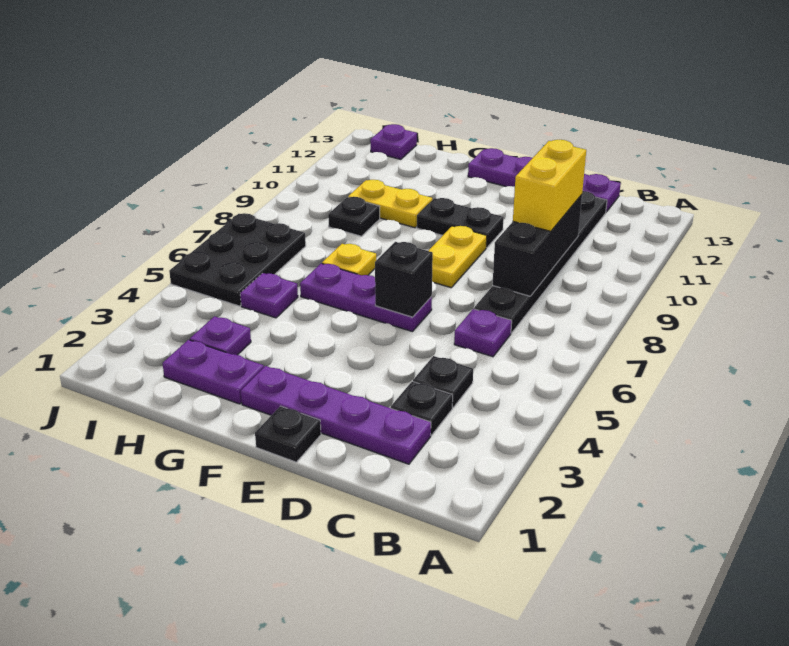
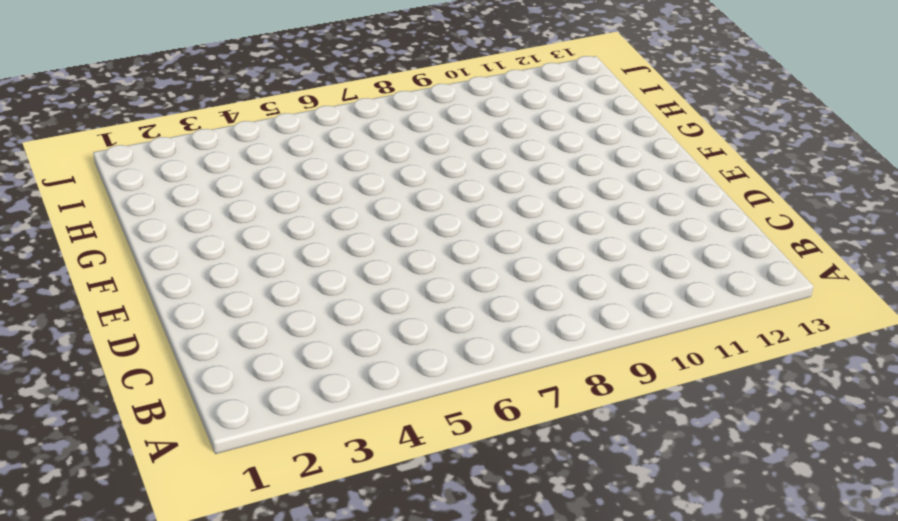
none -> purple plate C2:F2 level 1
none -> black plate C3 level 1
none -> black plate C4 level 1

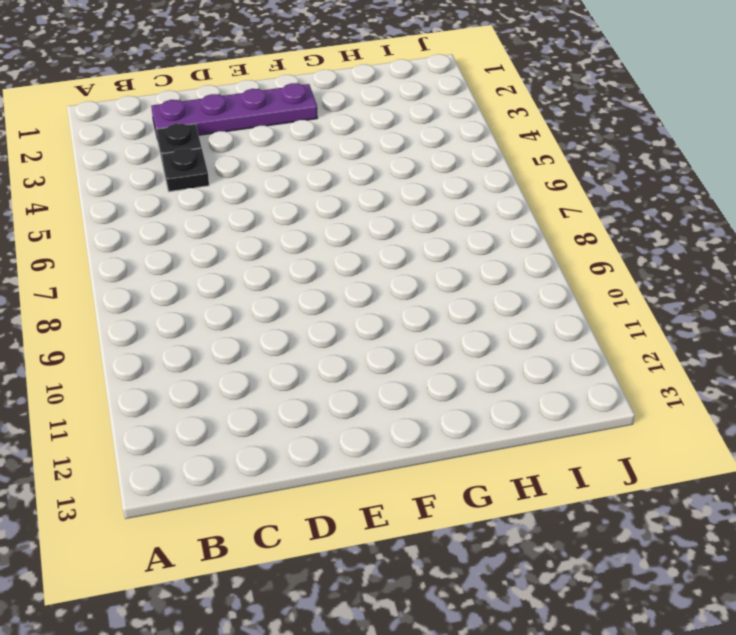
none -> purple plate C6 level 1
none -> black plate C7:C12 level 1
none -> purple plate C13:F13 level 1

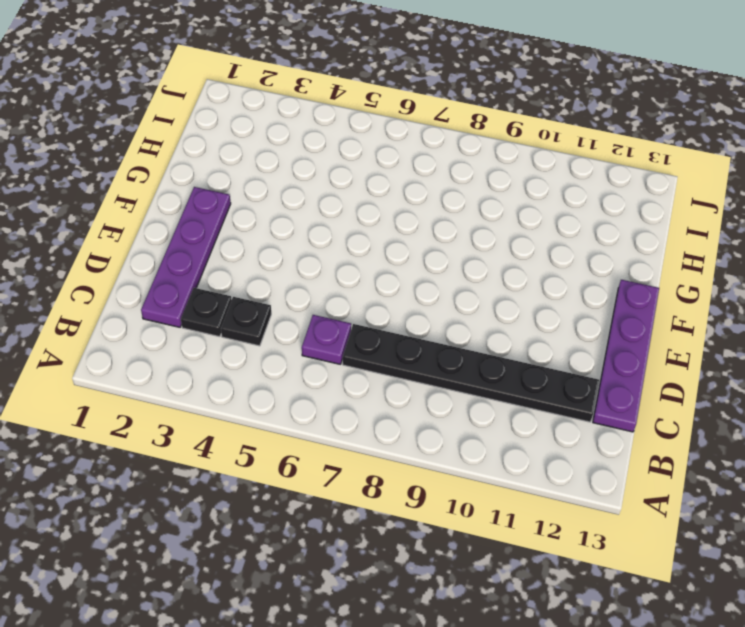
none -> black plate E1 level 1
none -> purple plate E6:G6 level 1
none -> yellow plate E8:E9 level 1

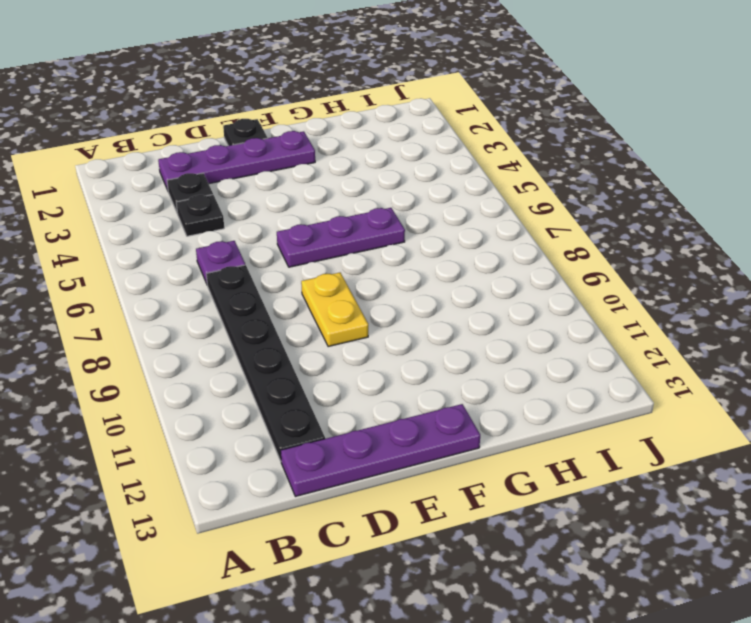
none -> black plate E10:F10 level 1
none -> purple plate G2:H2 level 1
none -> yellow plate G7 level 1

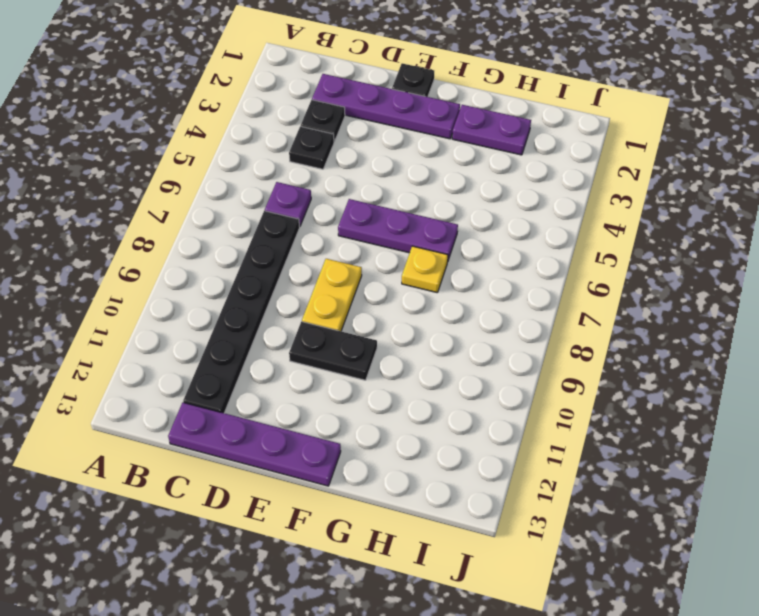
none -> yellow plate G10:H10 level 1
none -> purple plate H3 level 1
none -> purple plate H5 level 1

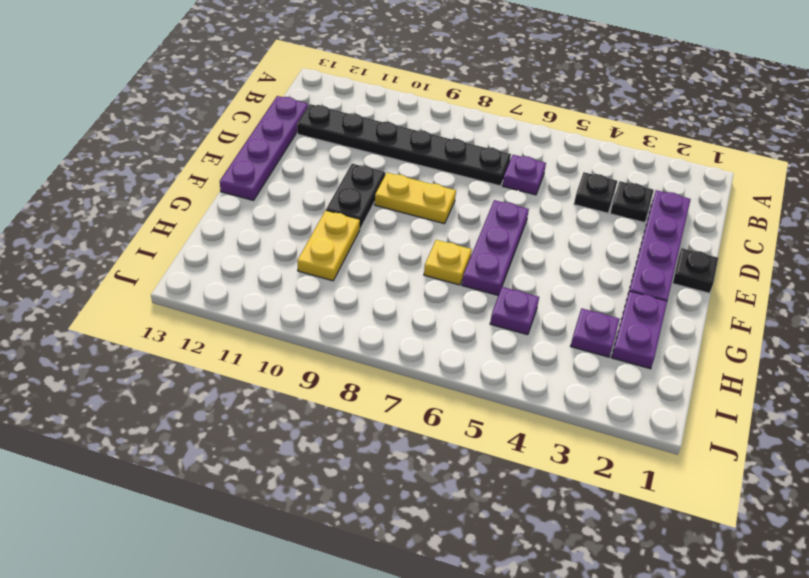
none -> black plate H9 level 1
none -> black plate I5:J7 level 1
none -> purple plate I13 level 1

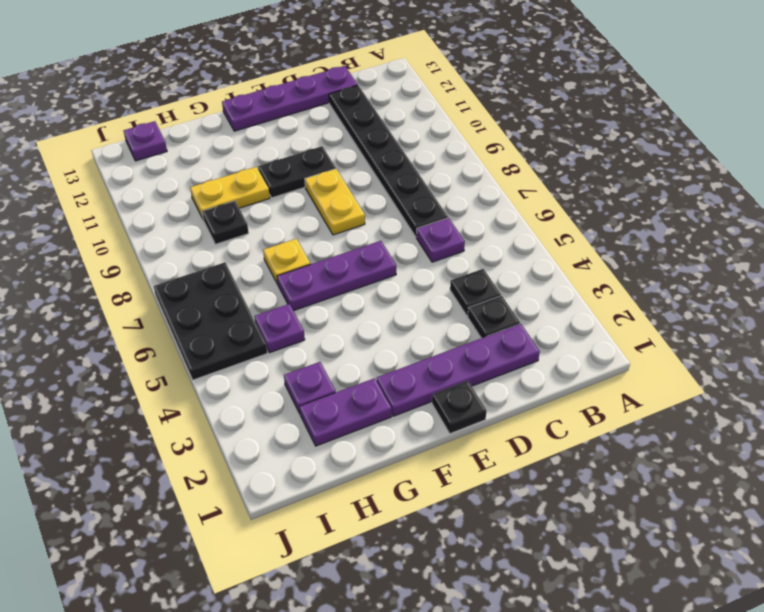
none -> black brick C8:C10 level 2
none -> black brick E6 level 2
none -> yellow brick C9:C10 level 3

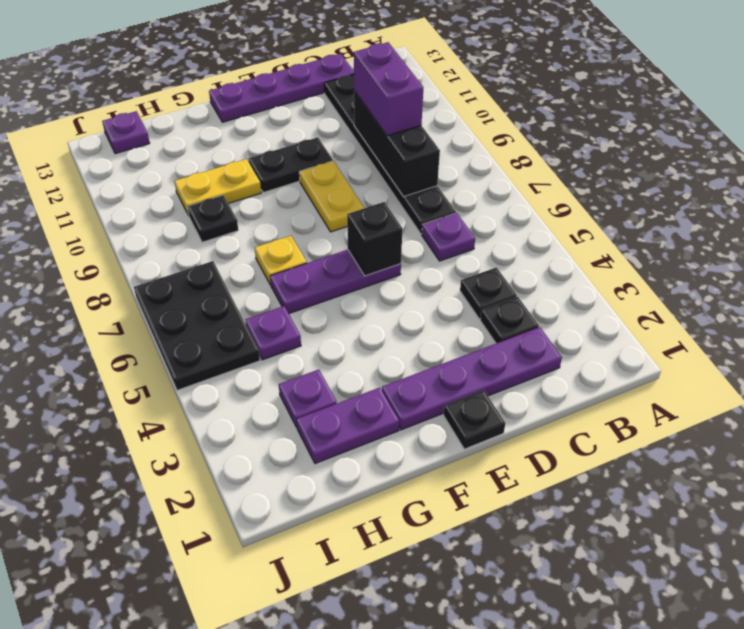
purple brick C9:C10 level 3 -> yellow brick C9:C10 level 3

